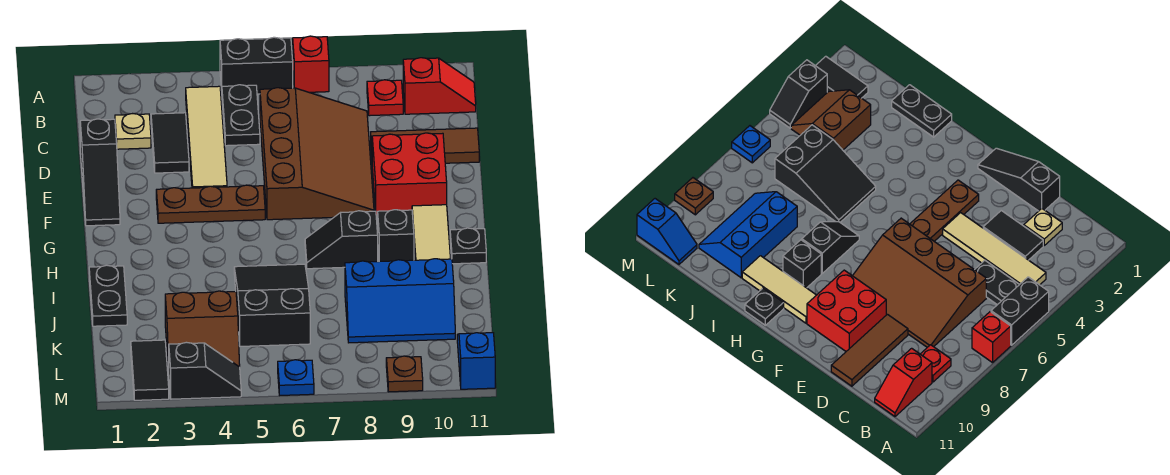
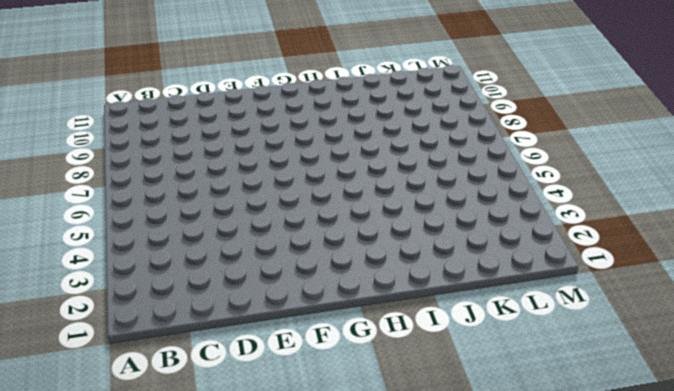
none -> black brick A5:A6 level 1
none -> red brick A7 level 1
none -> tan tile B4:E4 level 1

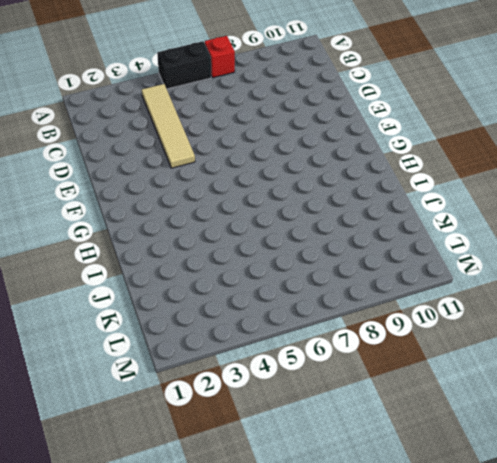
none -> black plate B5:C5 level 1
none -> red plate B9 level 1
none -> red slope B10:B11 level 1 top 10

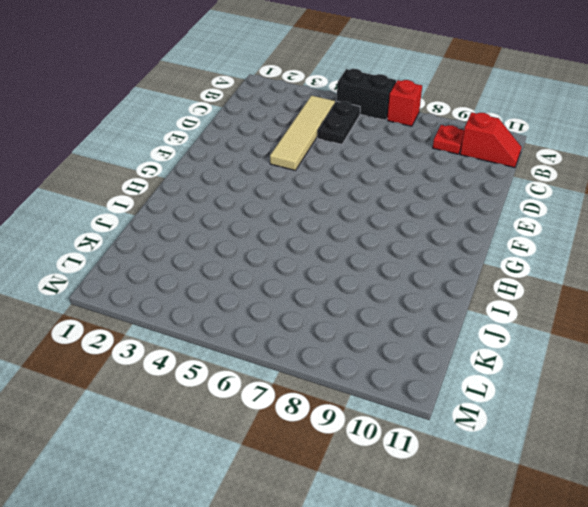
none -> tan plate C2 level 1
none -> black tile C3:D3 level 1
none -> brown slope C6:F8 level 1 top 6

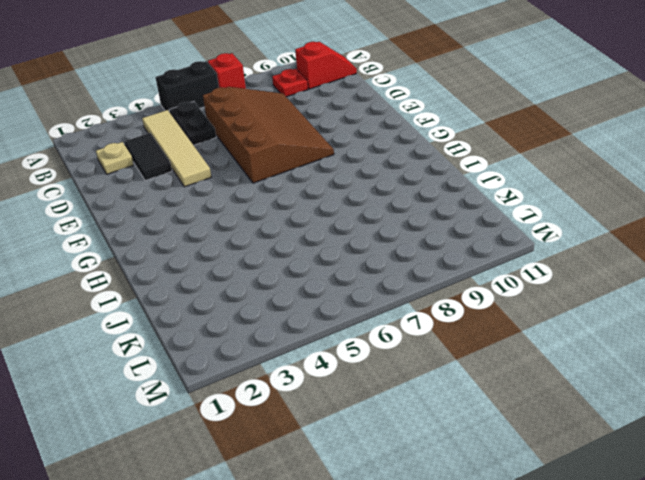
none -> black slope D1:F1 level 1 top D
none -> brown tile D9:D11 level 1
none -> red brick E9:F10 level 1

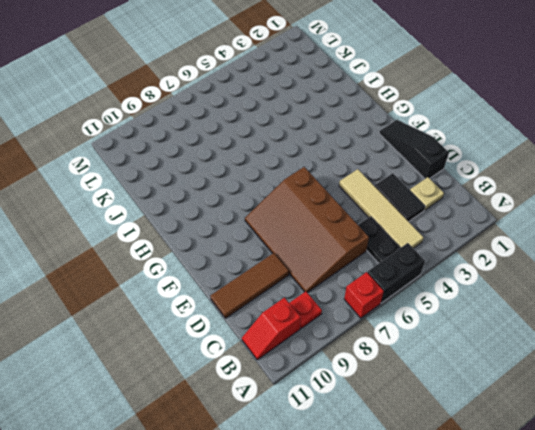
none -> red brick E9:F10 level 1
none -> brown plate F3:F5 level 1
none -> tan tile G10:I10 level 1

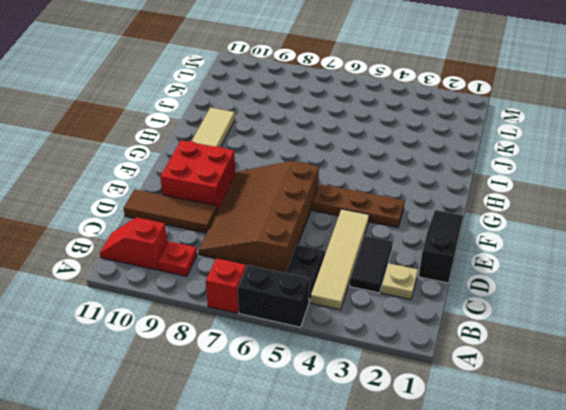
none -> black slope H7:H8 level 1 top 8
none -> black brick H9 level 1
none -> black plate H11 level 1

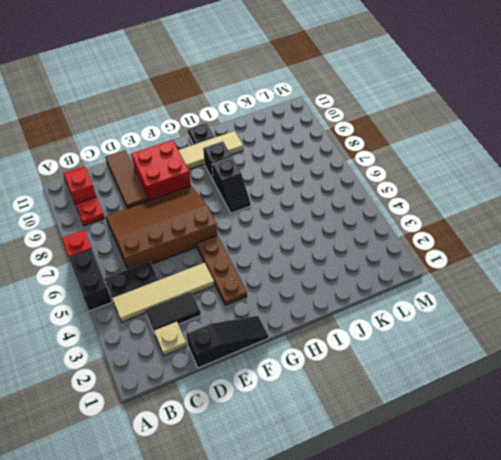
none -> black plate I1:J1 level 1
none -> black slope I5:K6 level 1 top K
none -> blue slope J8:K10 level 1 top J

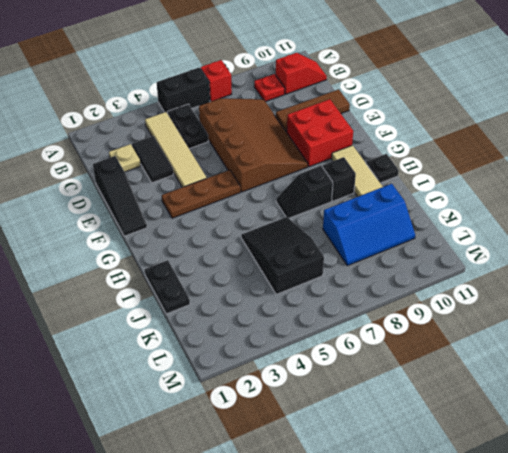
none -> brown slope K3:L4 level 1 top K
none -> black tile L2:M2 level 1
none -> blue slope L11:M11 level 1 top M

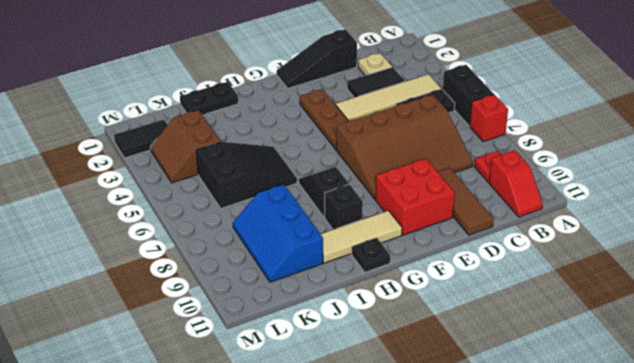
none -> blue slope L11:M11 level 1 top M
none -> black slope M3:M4 level 1 top 3
none -> blue plate M6 level 1

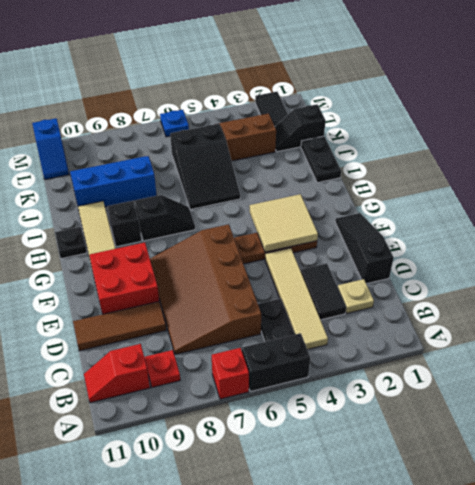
tan tile F3:G4 level 2 -> none
black slope K1:K2 level 1 top 1 -> black slope M3:M4 level 1 top 3
none -> brown plate M9 level 1

